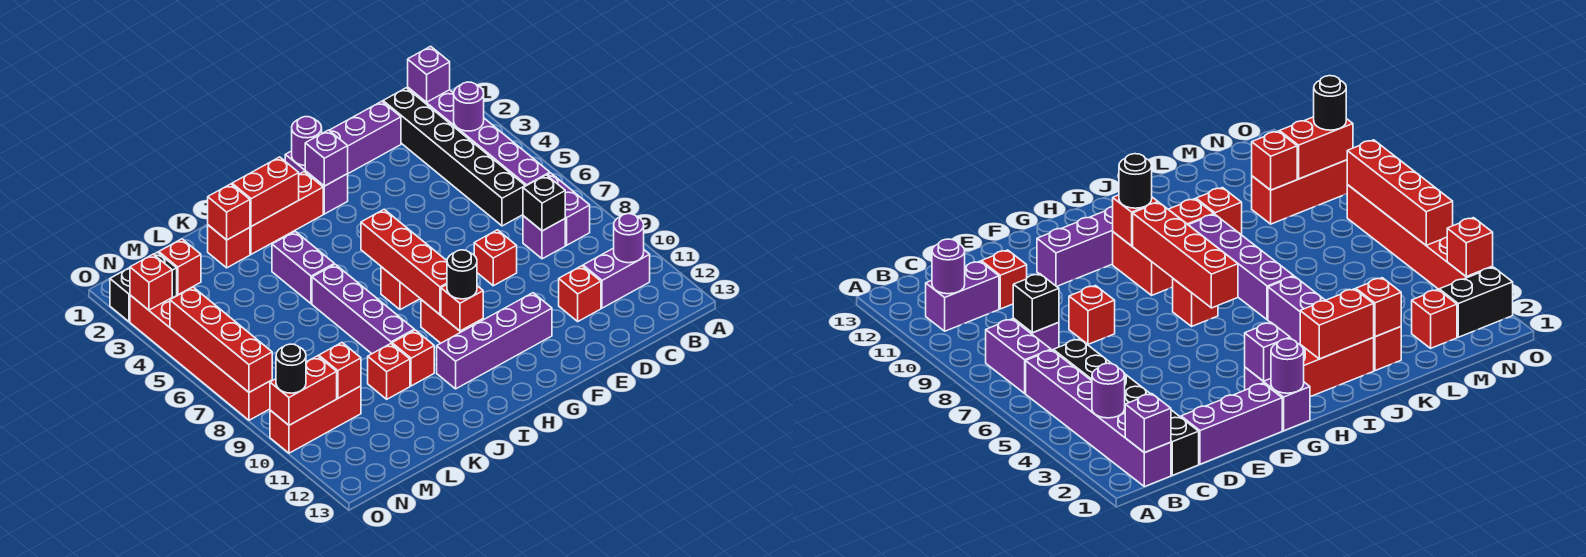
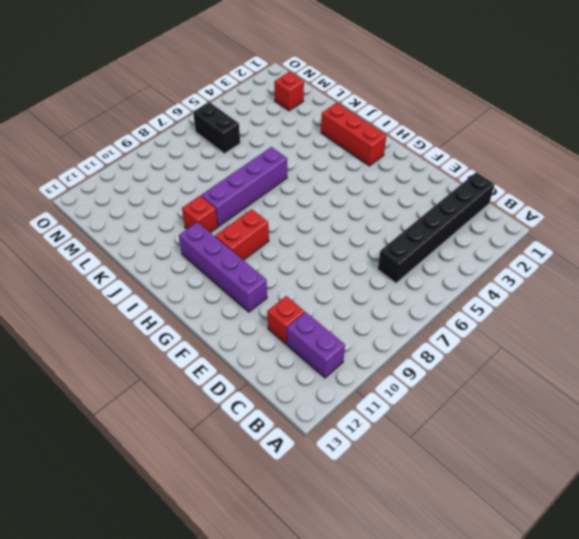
black brick M6:N6 level 1 -> black brick N2:O2 level 1
none -> purple brick B1:B6 level 1
none -> purple brick B7:B8 level 1
none -> purple brick C8 level 1
none -> purple brick D1:F1 level 1

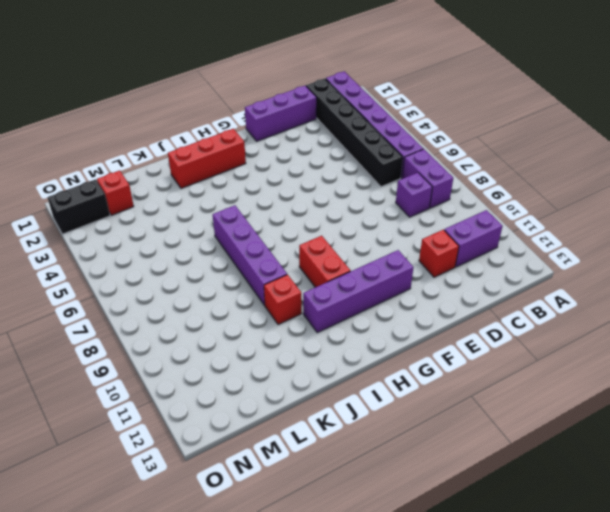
none -> red brick E8 level 1
none -> purple brick G1:G2 level 1
none -> red brick H7 level 1
none -> purple brick J4:J5 level 1

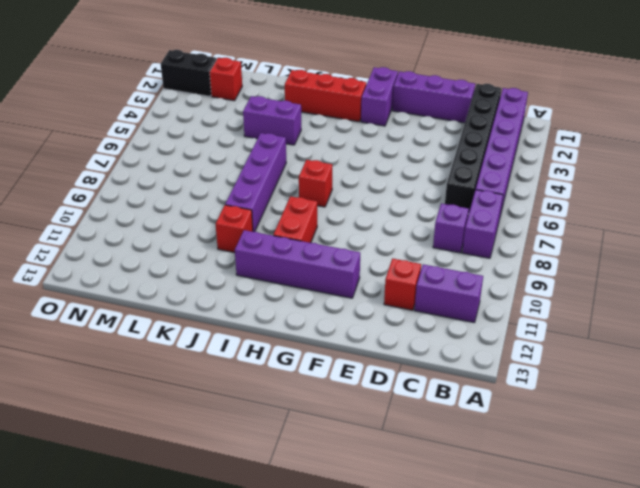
purple brick J4:K4 level 1 -> purple brick J4:J5 level 1
none -> red brick E8 level 1
none -> red brick K2 level 1
none -> red brick K10 level 1
none -> red brick M10:O10 level 1

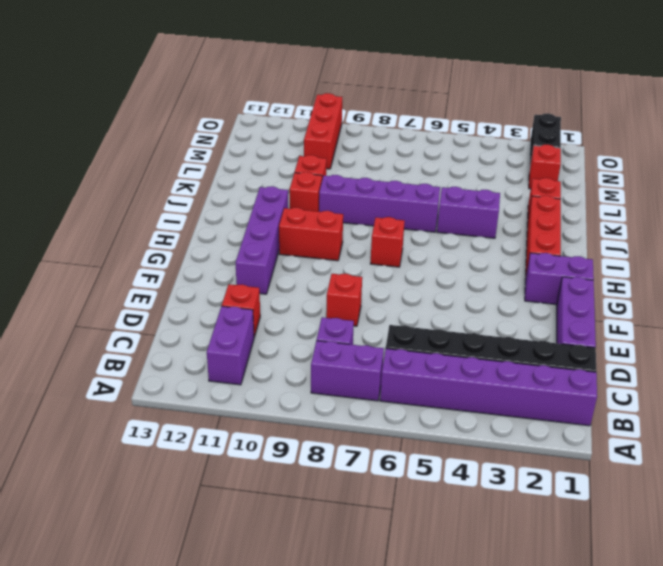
none -> red brick O3:O8 level 1
none -> purple brick B1 level 2
none -> purple round brick B3 level 2
none -> purple round brick B11 level 2

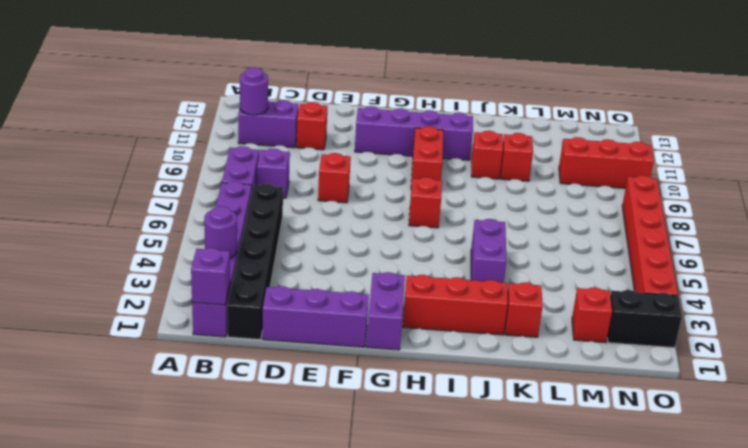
none -> purple brick J6:J9 level 1
none -> black brick C8 level 2
none -> purple round brick G1 level 2
none -> purple brick G2 level 2

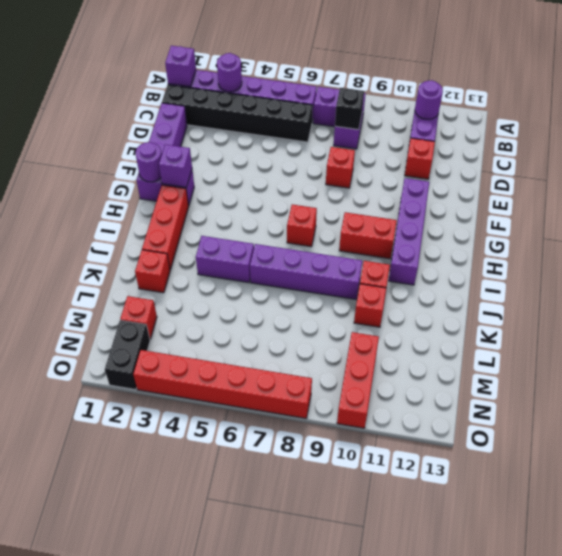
none -> red brick H6:H9 level 2
none -> red brick H10 level 2
none -> red brick I2:J2 level 2
none -> red brick K2 level 2

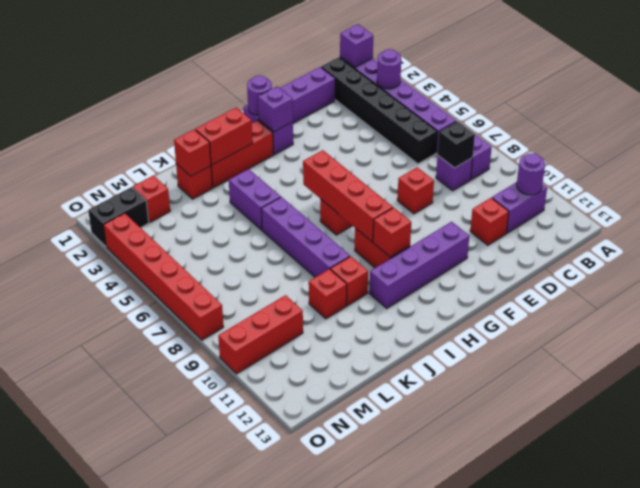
none -> red brick M10 level 2
none -> red brick N10:O10 level 2
none -> red brick O3 level 2
none -> red brick O5:O8 level 2

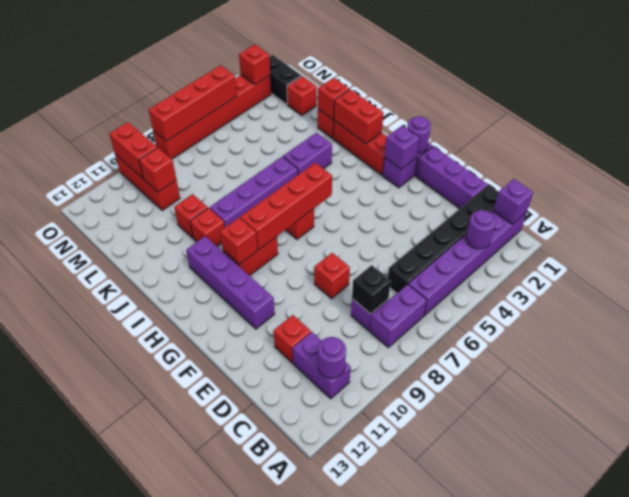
none -> black round brick H10 level 3
none -> black round brick O10 level 3

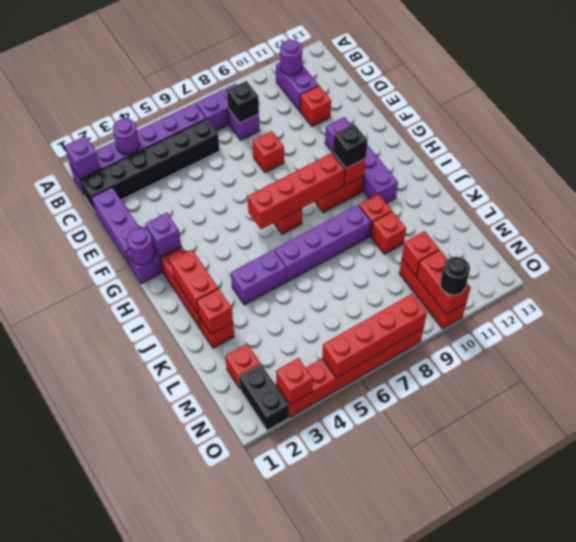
black brick H10 level 3 -> black round brick H10 level 3

